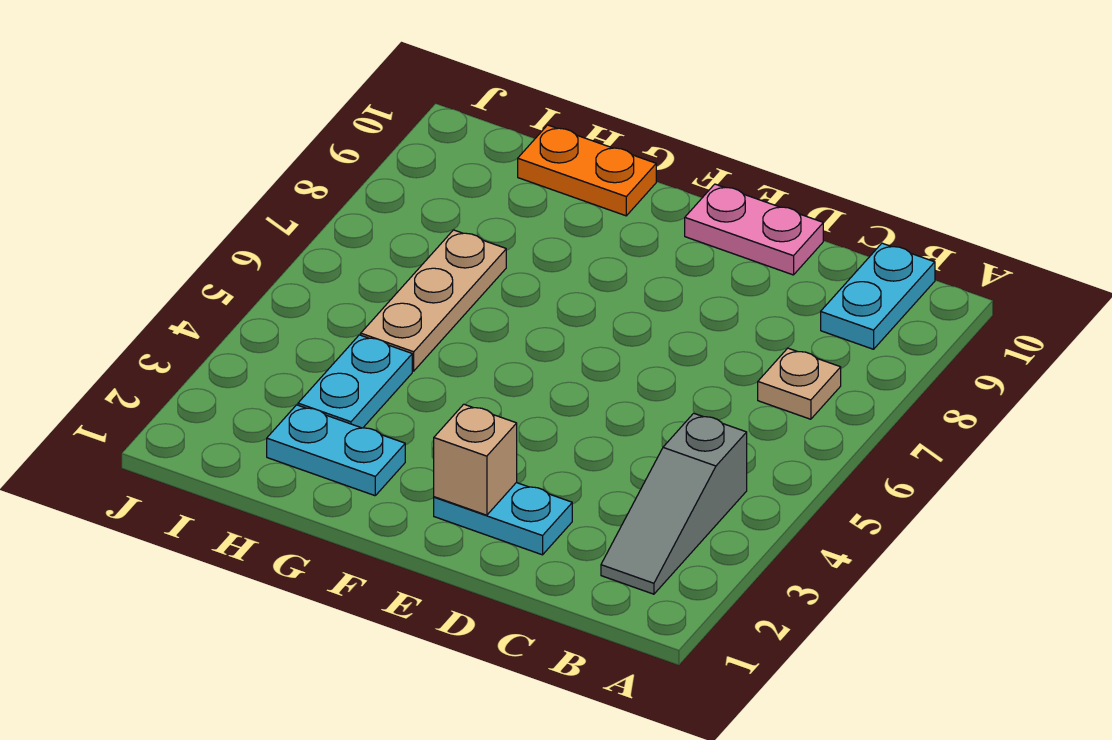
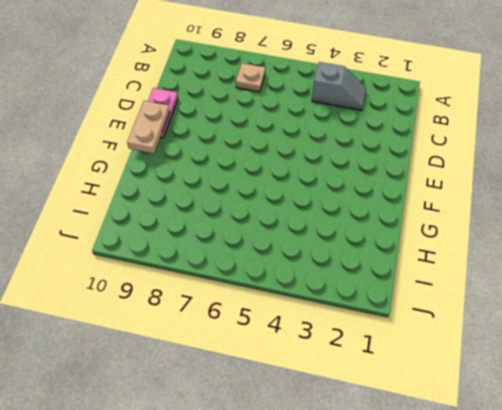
grey slope B3:B4 level 1 top 4 -> grey slope B2:B4 level 1 top 4
tan plate E10:F10 level 2 -> none
none -> cyan plate B9:B10 level 1
none -> cyan plate D2:E2 level 1

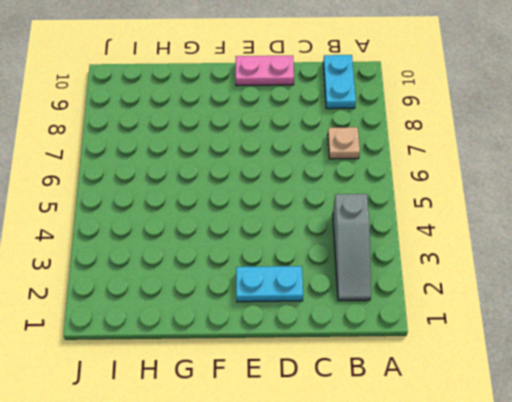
none -> cyan plate G2:H2 level 1
none -> orange plate G10:H10 level 1

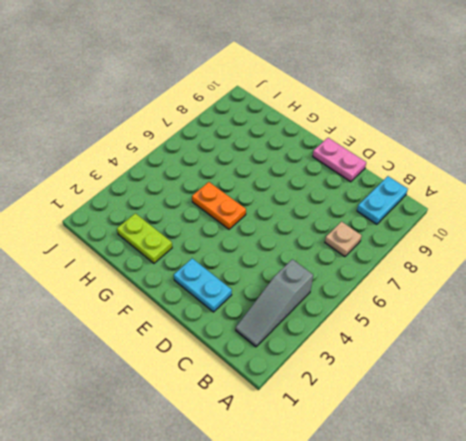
orange plate F5:G5 level 1 -> orange plate G10:H10 level 1
lime plate G2:H2 level 1 -> cyan plate G2:H2 level 1
none -> cyan plate H3:H4 level 1
none -> tan plate H5:H7 level 1

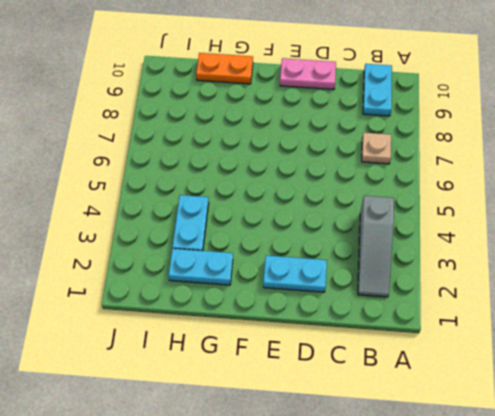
none -> tan plate H5:H7 level 1
none -> tan brick E2 level 2

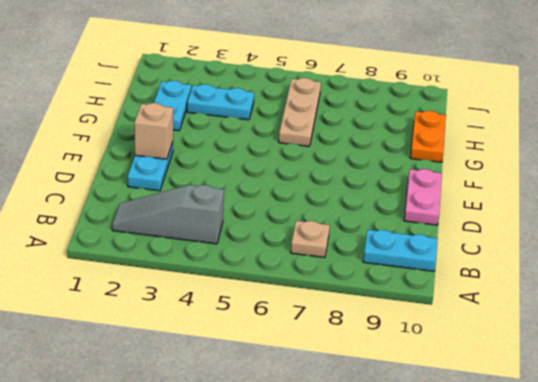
tan plate G6:I6 level 1 -> tan plate H5:H7 level 1

